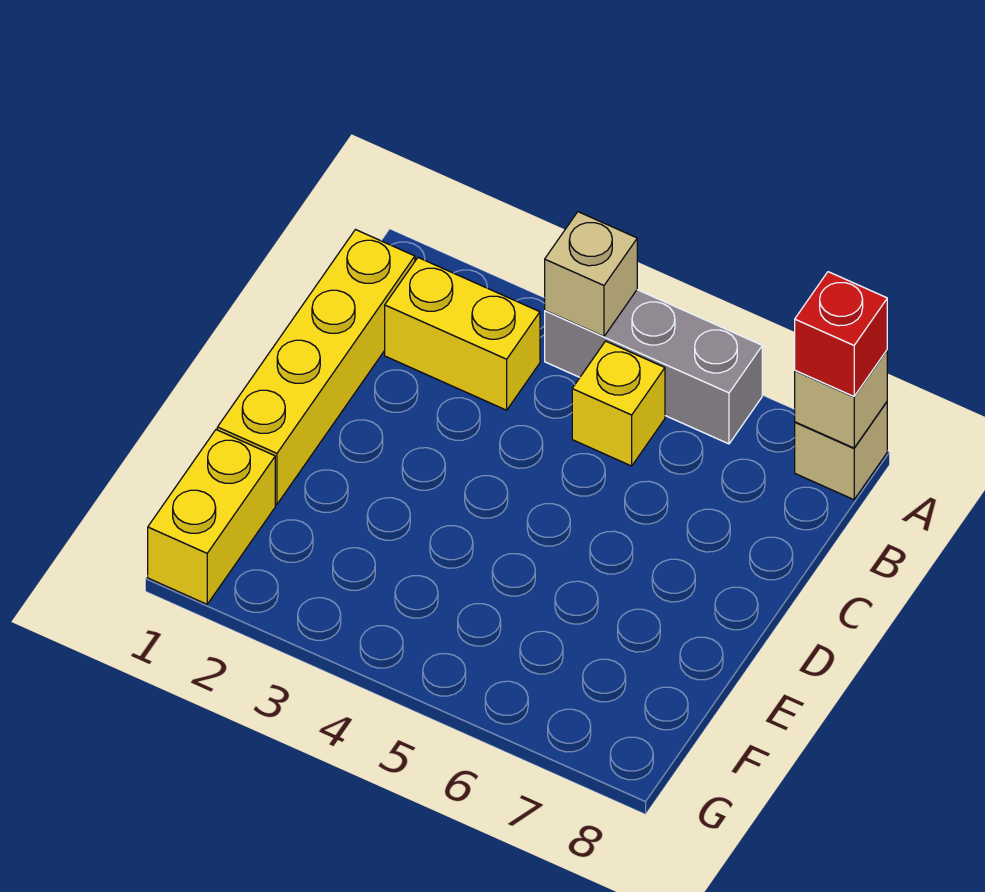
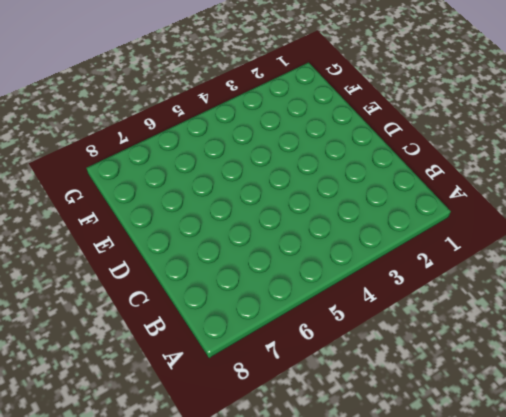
none -> grey brick A4:A6 level 1
none -> tan brick A8 level 1

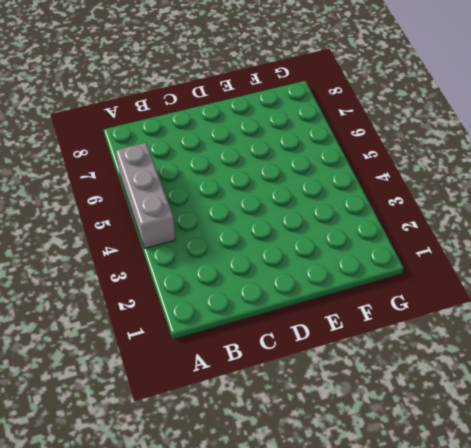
none -> tan brick A8 level 1
none -> yellow brick B1:E1 level 1

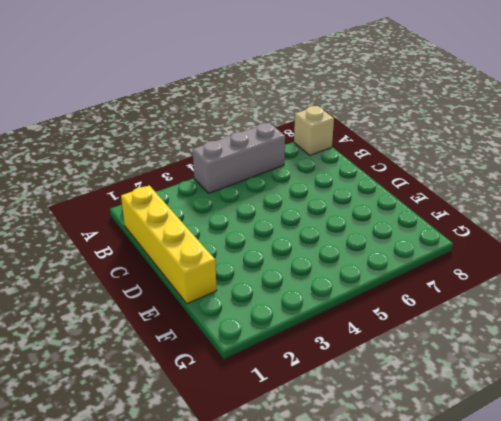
none -> yellow brick B2:B3 level 1
none -> yellow brick B5 level 1

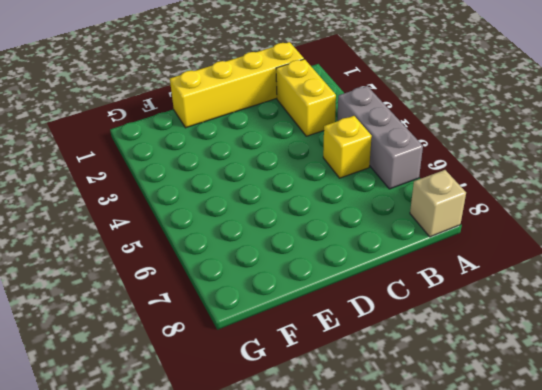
none -> yellow brick F1:G1 level 1
none -> tan brick A4 level 2

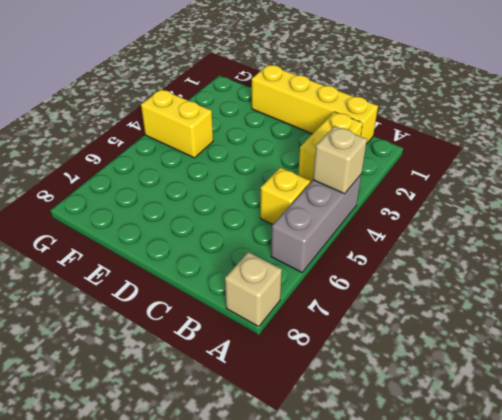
yellow brick F4:G4 level 1 -> yellow brick F1:G1 level 1
none -> tan brick A8 level 2
none -> red brick A8 level 3

